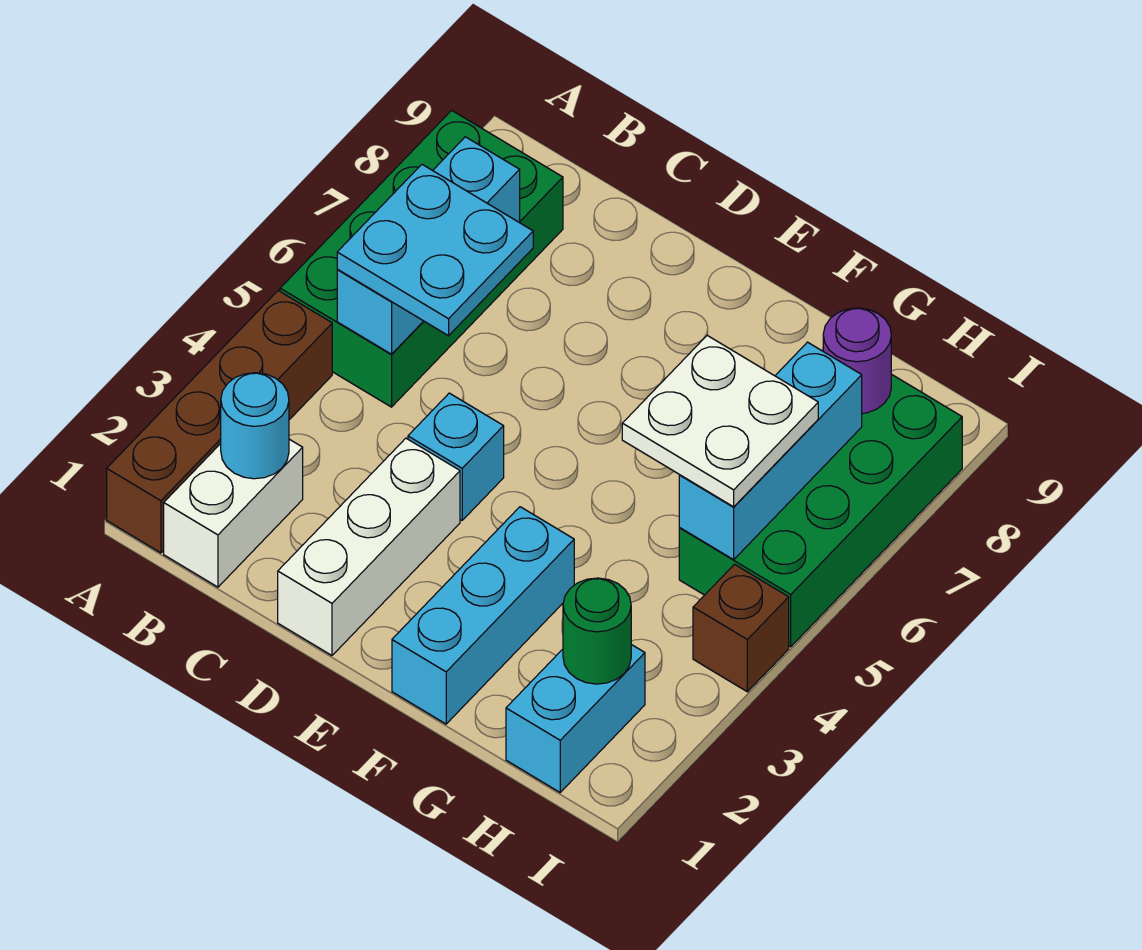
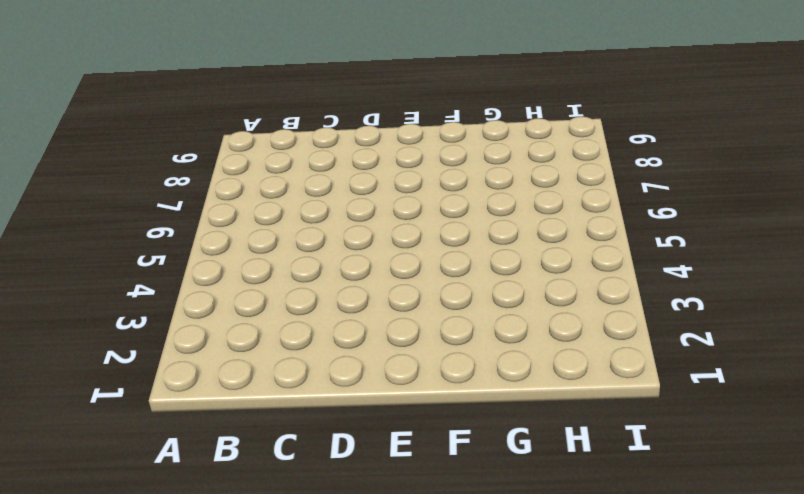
none -> brown brick A1:A4 level 1
none -> green brick A5:B8 level 1
none -> white brick B1:B2 level 1

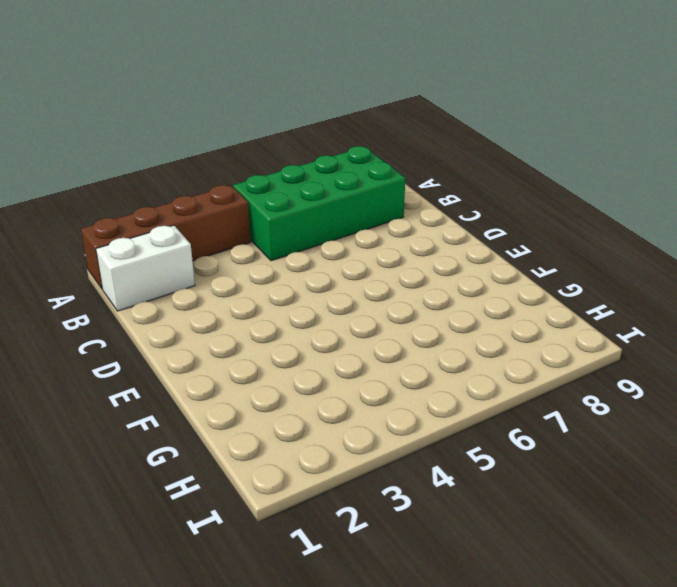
none -> white brick D1:D3 level 1
none -> cyan brick D4 level 1
none -> cyan brick F1:F3 level 1

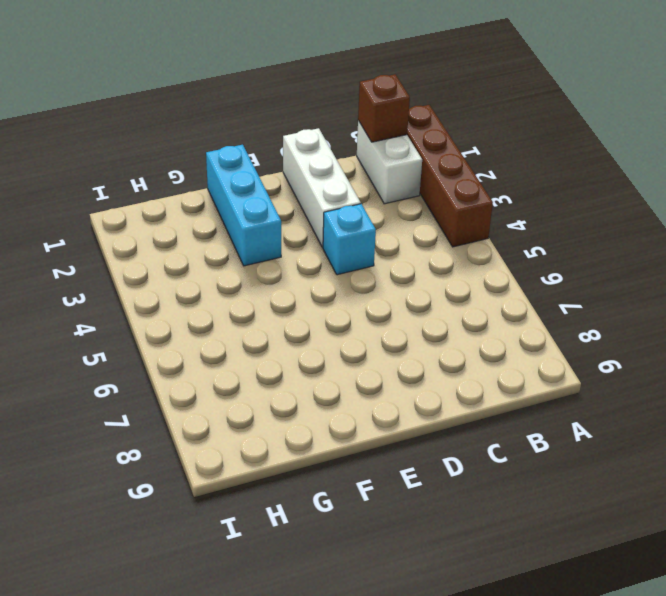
brown brick B1 level 2 -> brown brick I4 level 1
none -> green brick A5:B8 level 1
none -> cyan brick H1:H2 level 1
none -> green brick H5:I8 level 1

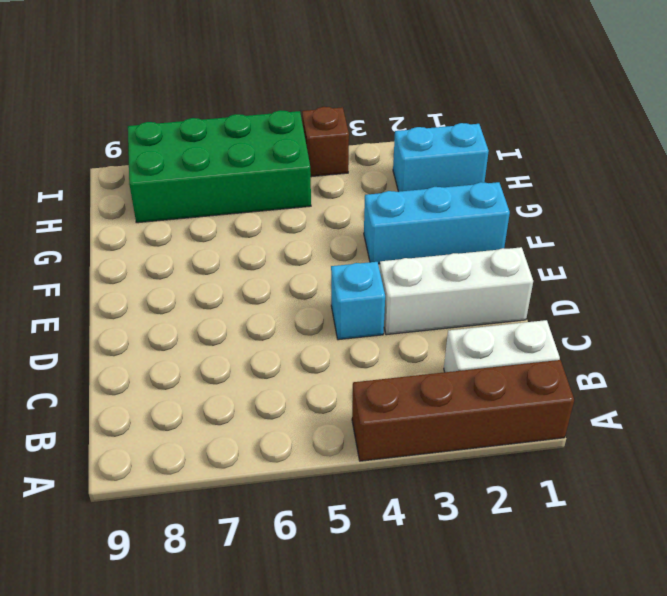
none -> green brick A5:B8 level 1
none -> cyan round brick B2 level 2
none -> cyan brick B5:B7 level 2

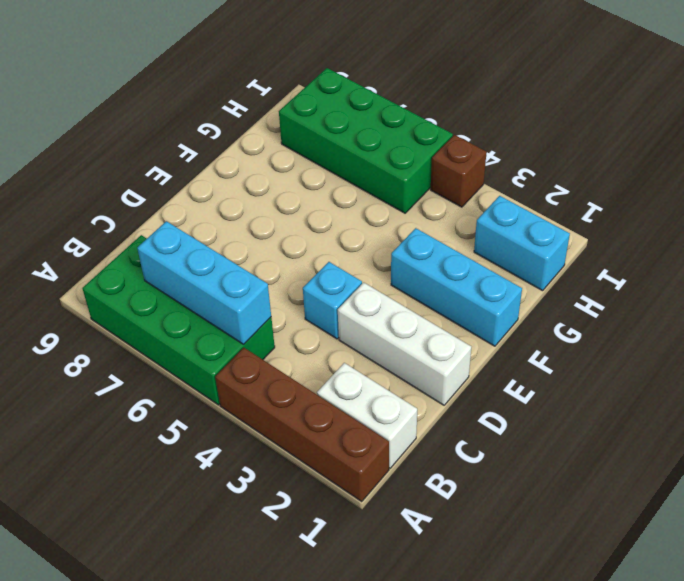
none -> cyan round brick B2 level 2
none -> green round brick H2 level 2
none -> cyan brick H5:H7 level 2

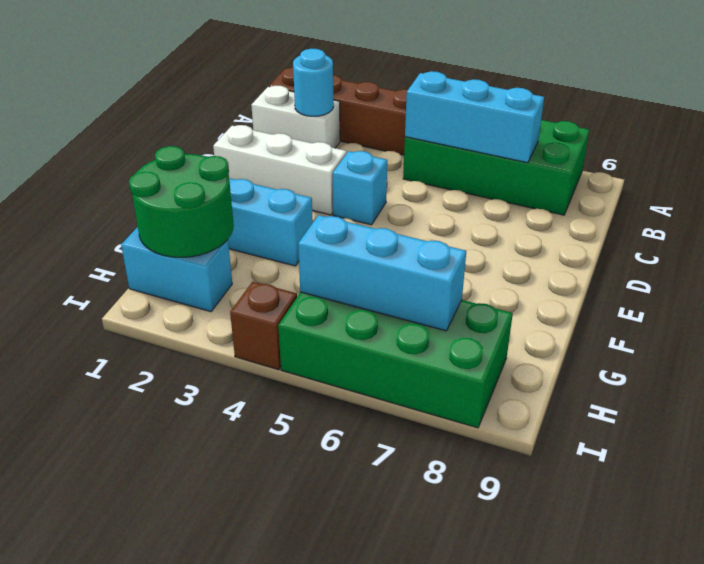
green round brick G1:H2 level 2 -> green round brick H2 level 2
none -> purple round brick H8 level 2
none -> cyan plate B5:C6 level 3
none -> white plate G5:H6 level 3

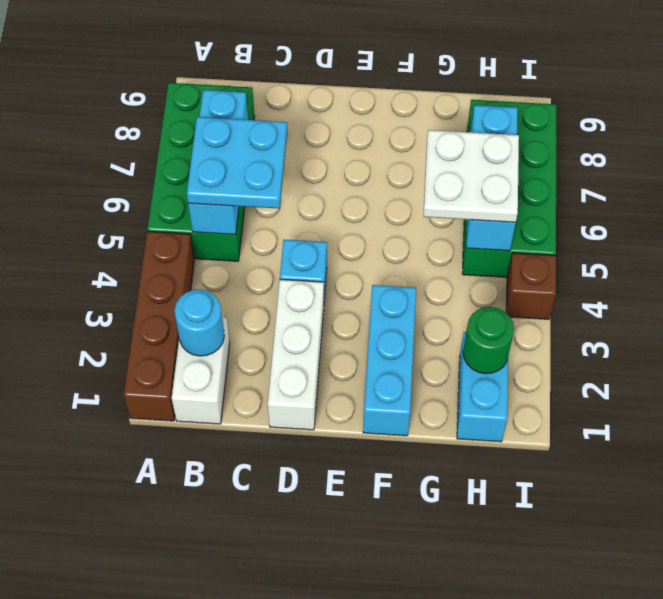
none -> purple round brick H8 level 2

